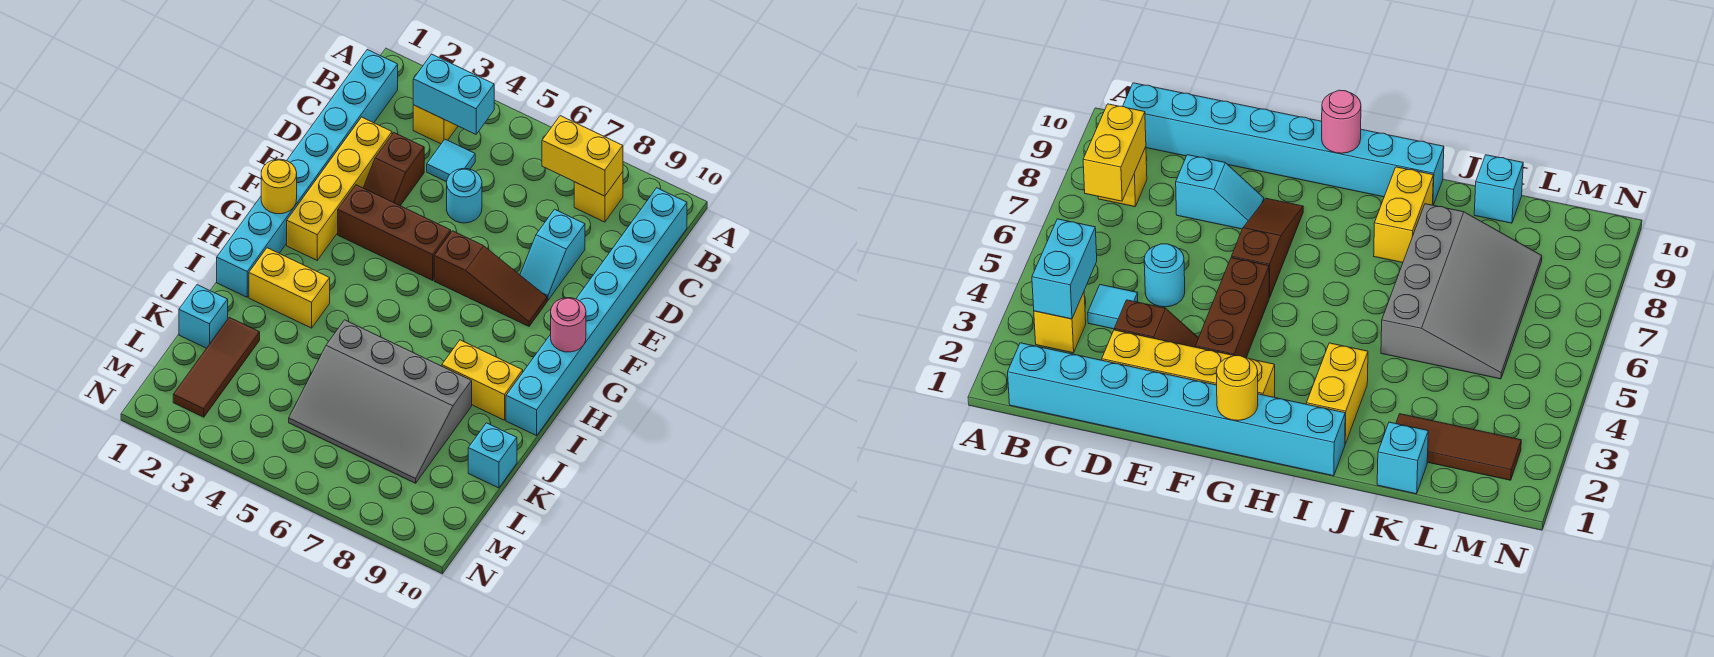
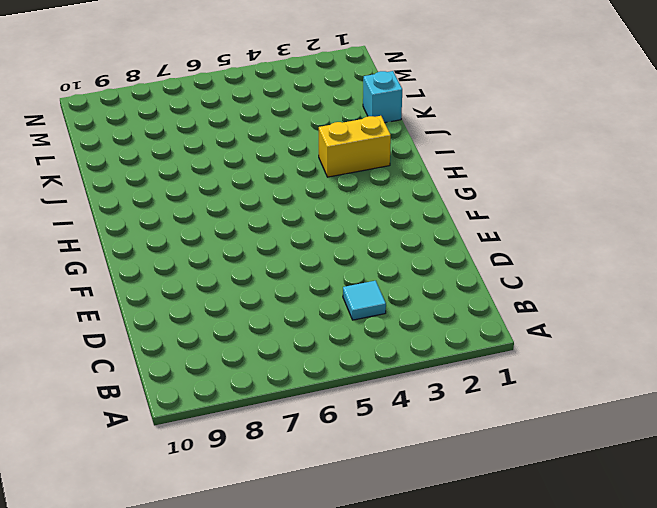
none -> cyan brick B1:I1 level 1
none -> yellow brick B3 level 1
none -> yellow brick B8 level 1

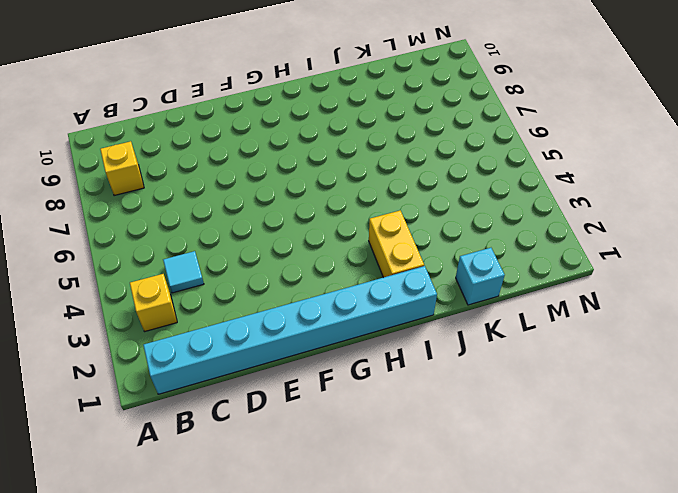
none -> cyan brick B10:I10 level 1
none -> yellow brick D2:G2 level 1
none -> brown slope D3:E3 level 1 top D

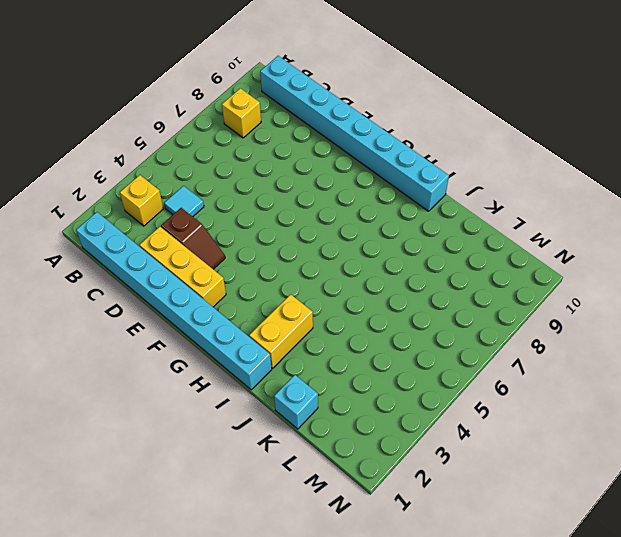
yellow brick D2:F2 level 1 -> yellow brick D2:G2 level 1
none -> cyan round brick D5 level 1
none -> cyan slope D8:E8 level 1 top D
none -> brown brick F3:F5 level 1

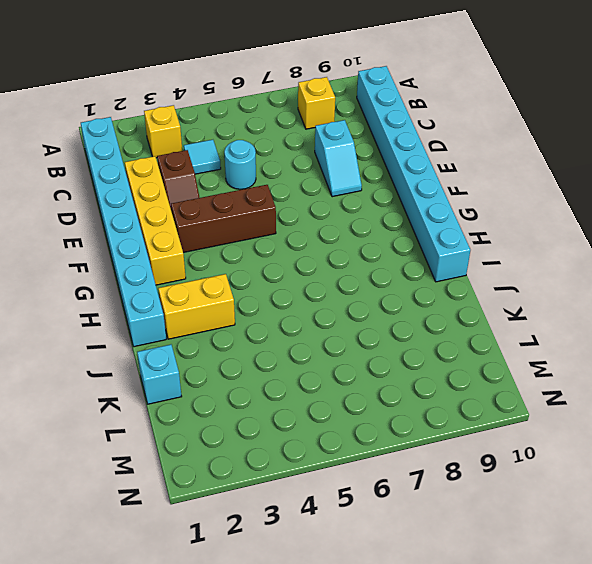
none -> brown slope F6:F8 level 1 top 6
none -> yellow brick I8:I9 level 1
none -> grey slope J5:L8 level 1 top J

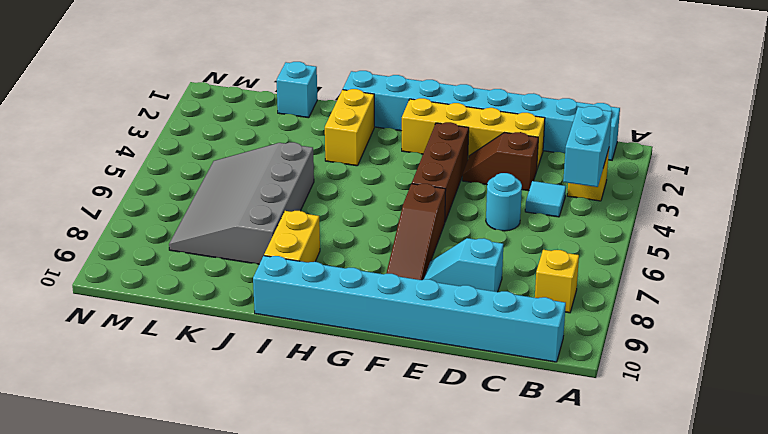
none -> brown tile K2:M2 level 1
none -> cyan brick K10 level 1
none -> yellow brick B7:B8 level 2

